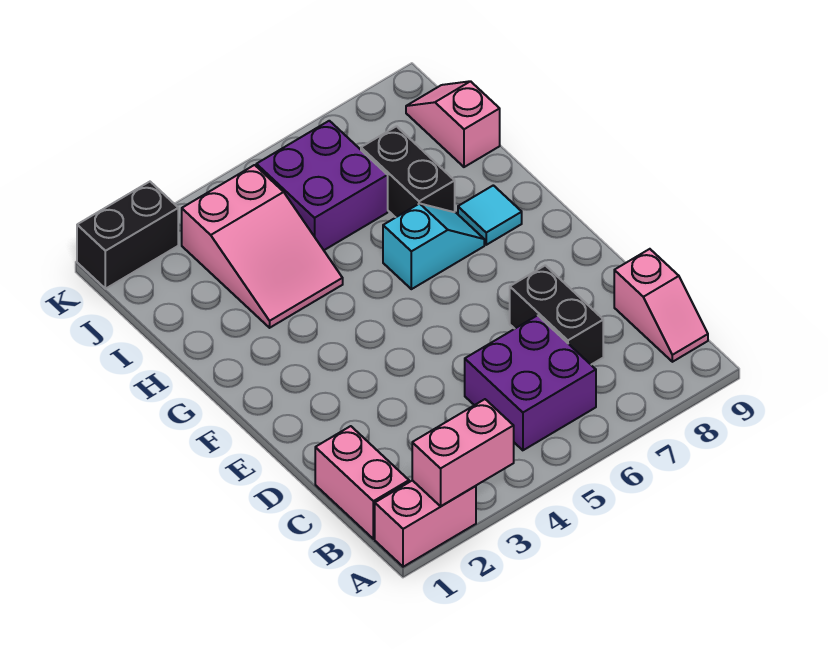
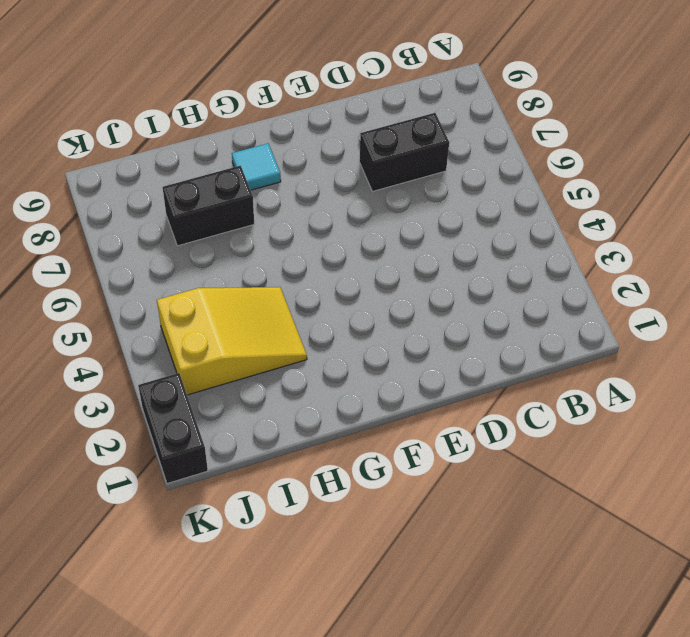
yellow slope H3:J4 level 1 top J -> pink slope H3:J4 level 1 top J
none -> pink brick A1:A2 level 1
none -> pink brick B1:C1 level 1
none -> purple brick B5:C6 level 1

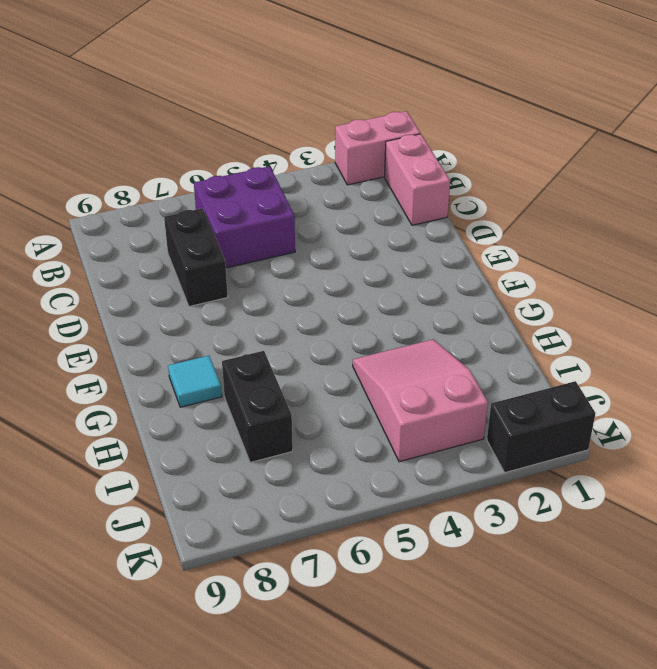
none -> pink slope B9:C9 level 1 top C
none -> cyan slope G6:G7 level 1 top 6
none -> purple brick I5:J6 level 1

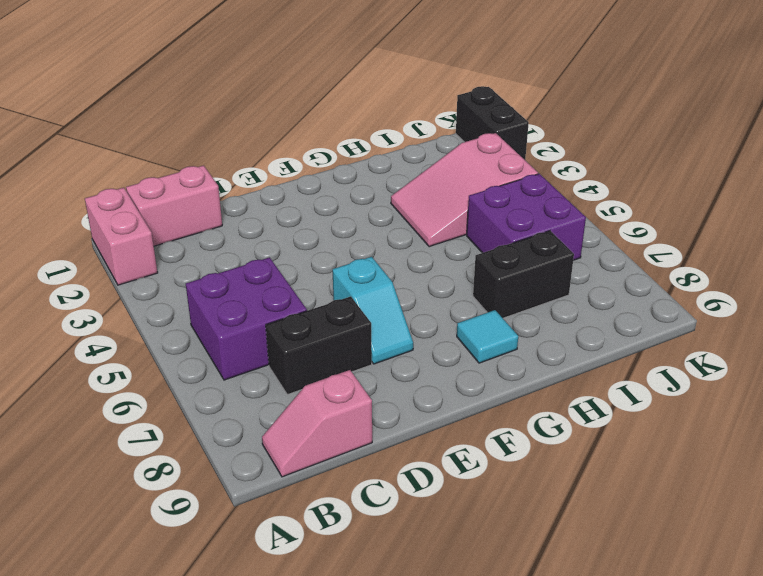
cyan slope E6:E7 level 1 top 6 -> cyan slope G6:G7 level 1 top 6
none -> pink slope I9:J9 level 1 top I
none -> pink brick A2:A3 level 2

